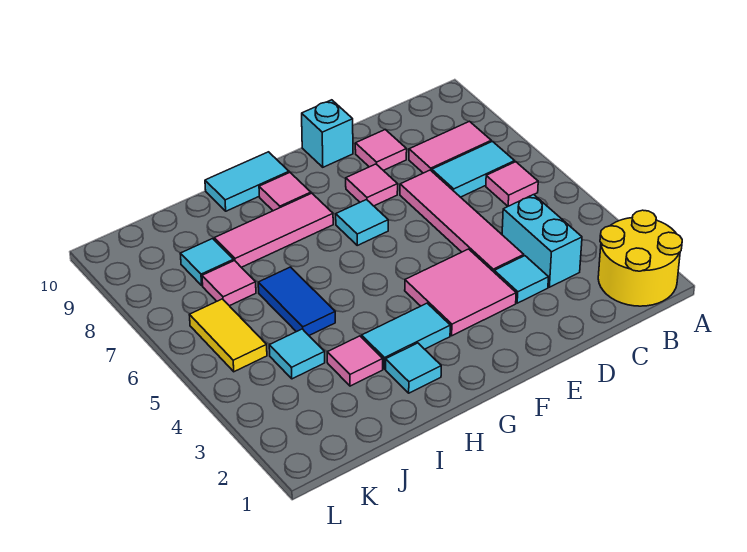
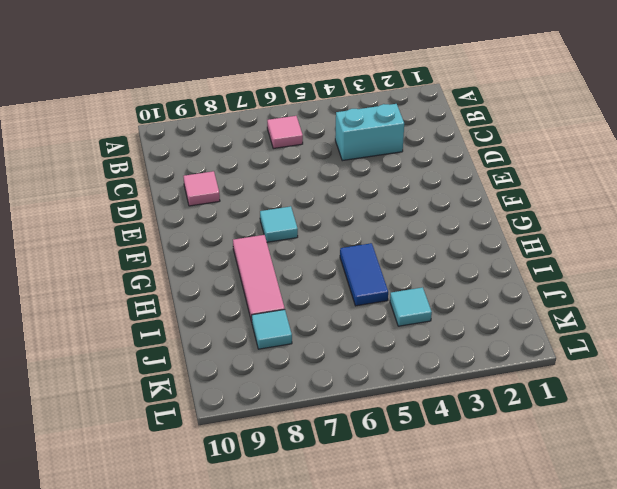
blue tile H5:I5 level 1 -> blue tile I5:I6 level 1
none -> yellow round brick A1:B2 level 1
none -> cyan tile B7:C7 level 1
none -> pink tile B8:C8 level 1

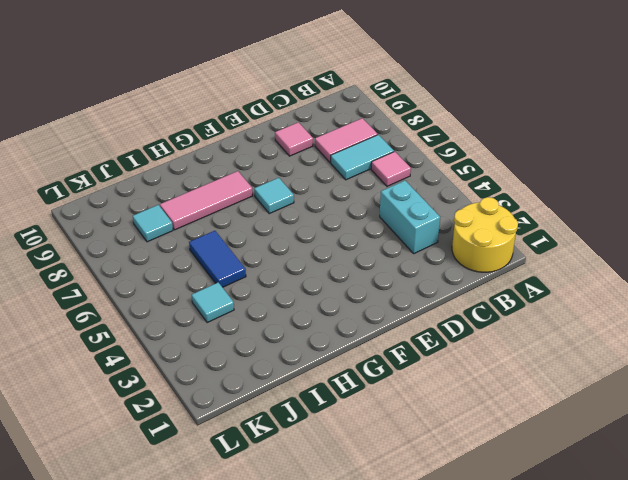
none -> cyan tile D3 level 1
none -> pink tile D4:D7 level 1
none -> pink tile E3:F4 level 1

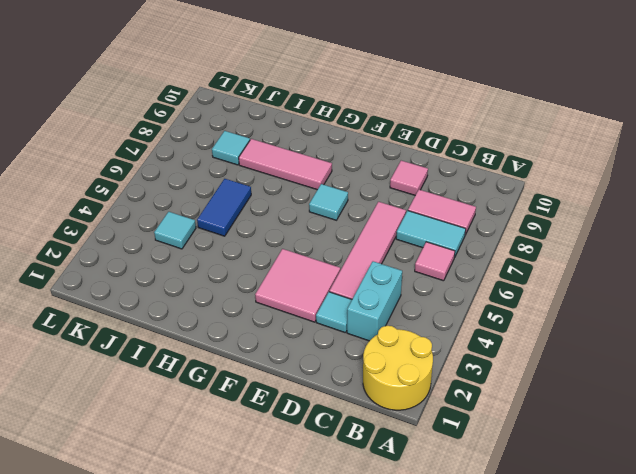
none -> pink tile E8 level 1
none -> cyan brick E10 level 1
none -> cyan tile G3:H3 level 1

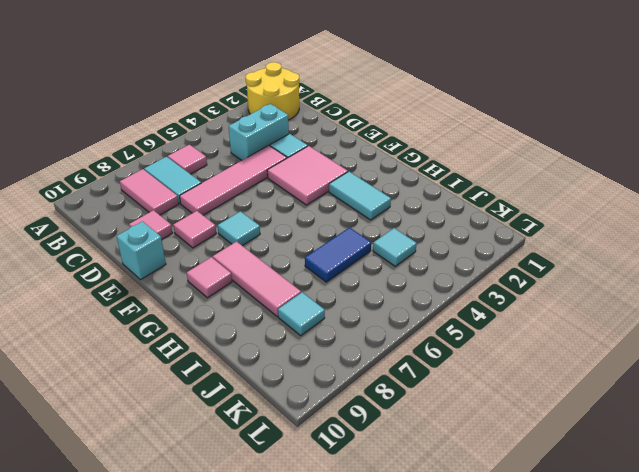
none -> cyan tile G10:H10 level 1
none -> cyan tile H2 level 1
none -> pink tile I3 level 1

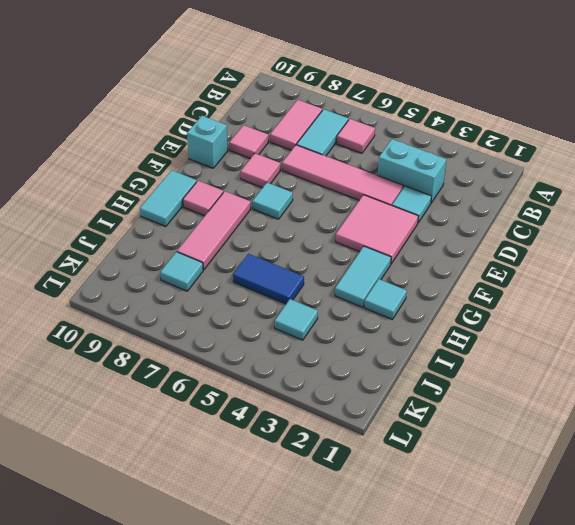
none -> yellow round brick A1:B2 level 1
none -> pink tile I3 level 1
none -> pink tile J7 level 1

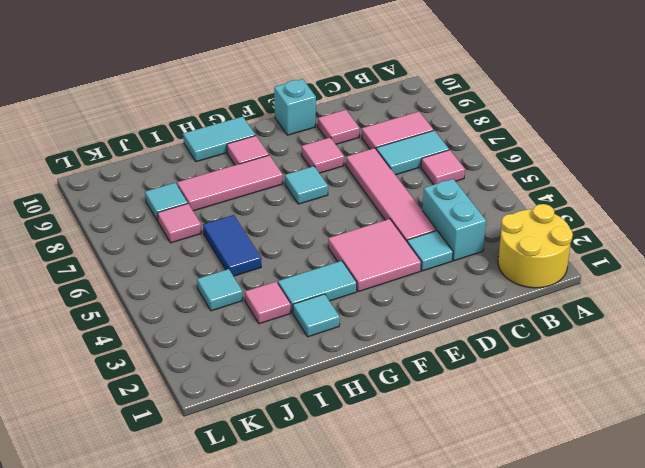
none -> yellow tile K5:K6 level 1

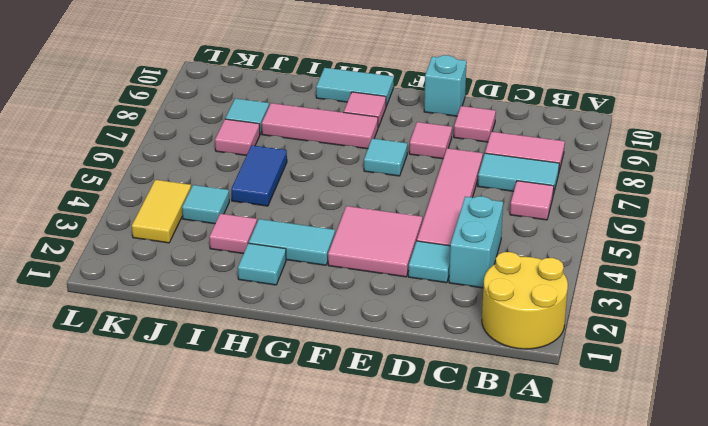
yellow tile K3:K4 level 1 -> yellow tile K5:K6 level 1

